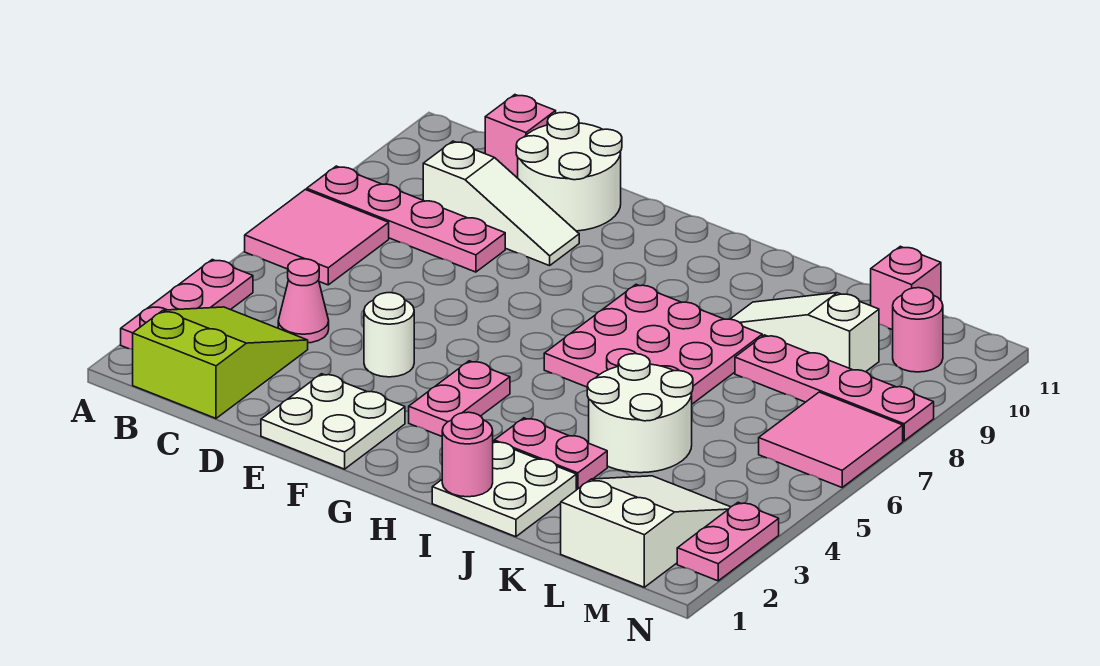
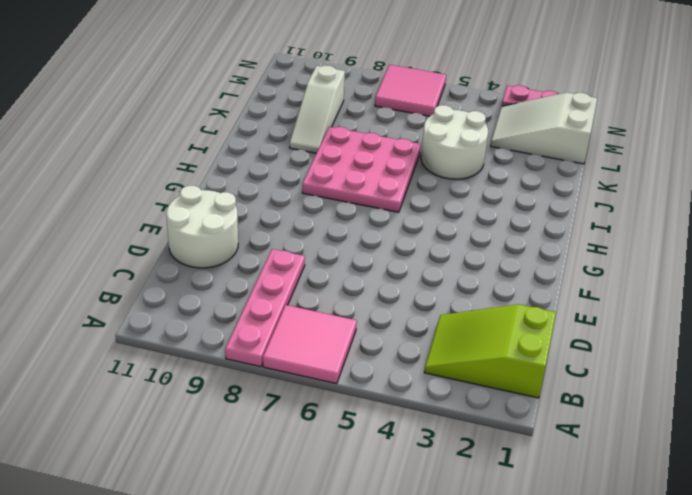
none -> pink plate A2:A4 level 1
none -> pink cone C4 level 1
none -> white slope C9:E9 level 1 top C

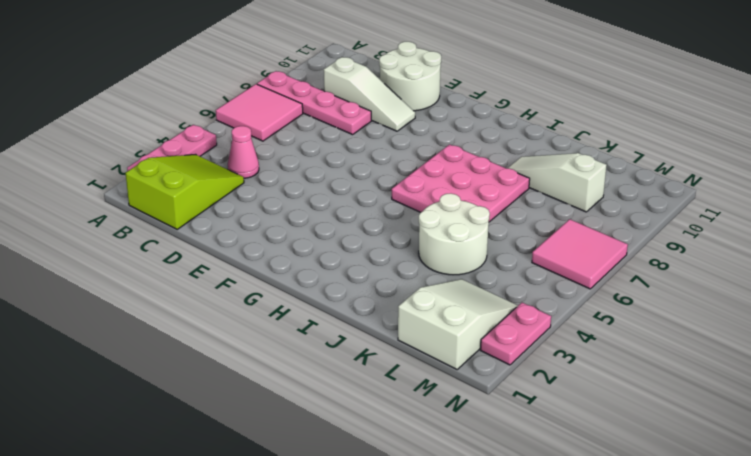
none -> pink brick C11 level 1
none -> white plate E1:F2 level 1
none -> white round brick E4 level 1

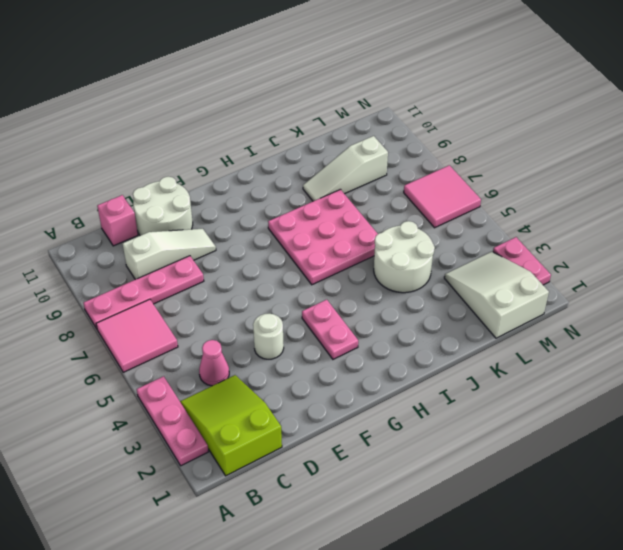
none -> white plate E1:F2 level 1
none -> white plate I1:J2 level 1
none -> pink plate I3:J3 level 1

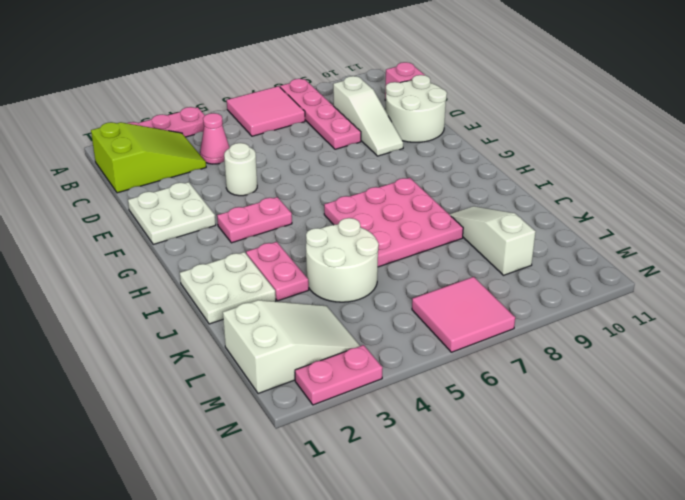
none -> pink plate K8:N8 level 1
none -> pink brick L11 level 1
none -> pink round brick M10 level 1

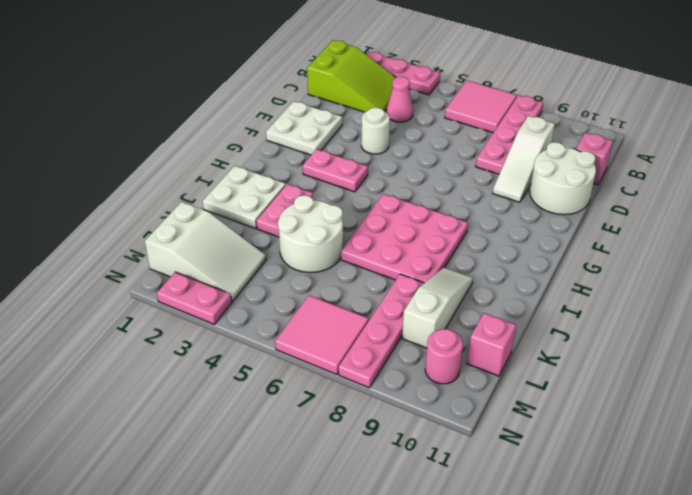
none -> pink round brick I1 level 2

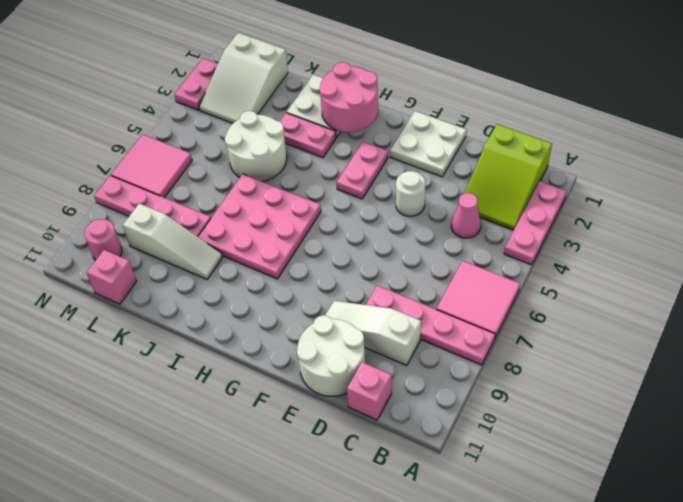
pink round brick H1:I2 level 2 -> pink round brick I1 level 2

